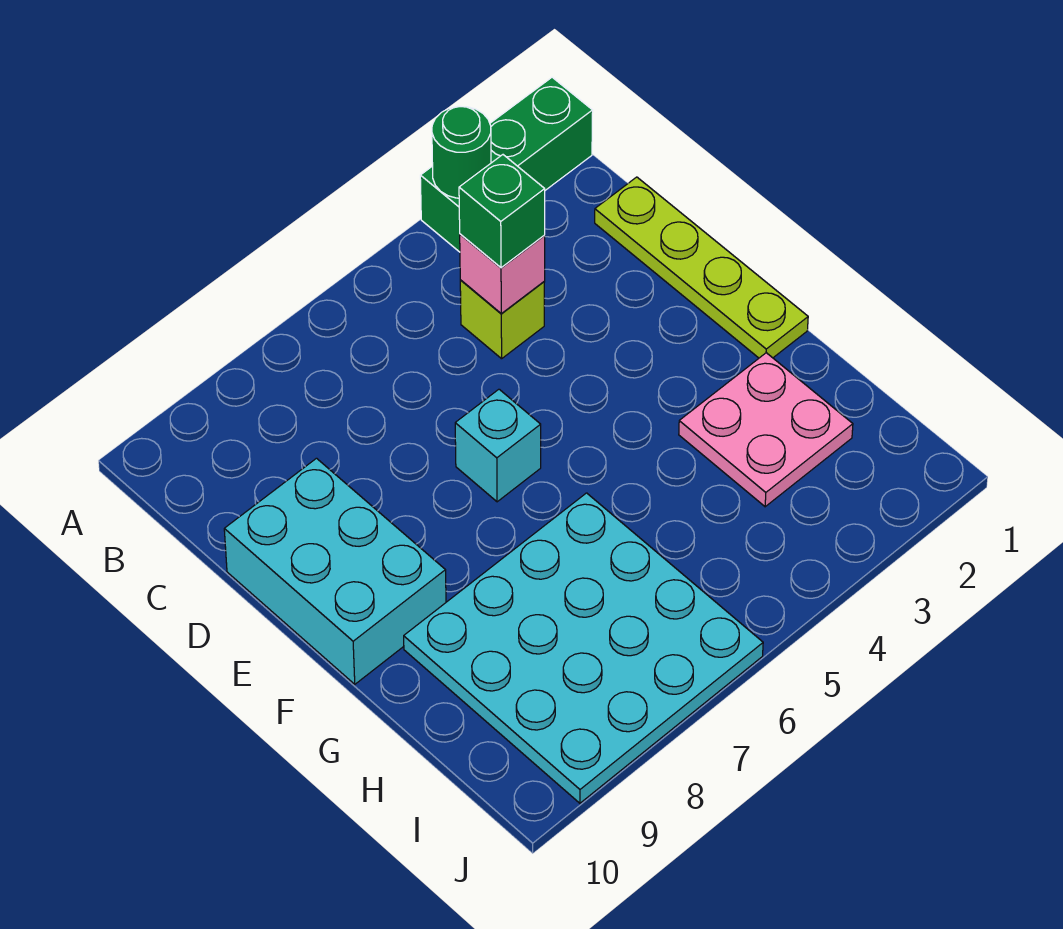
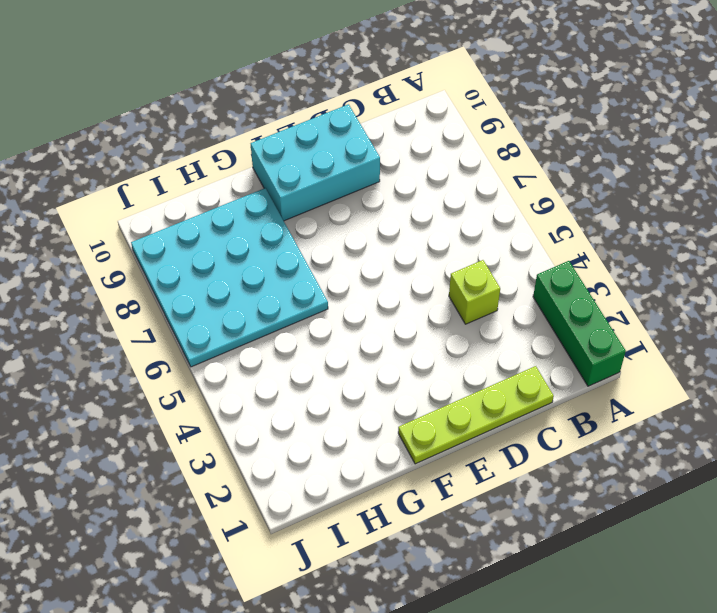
none -> cyan brick E6 level 1
none -> pink plate G2:H3 level 1

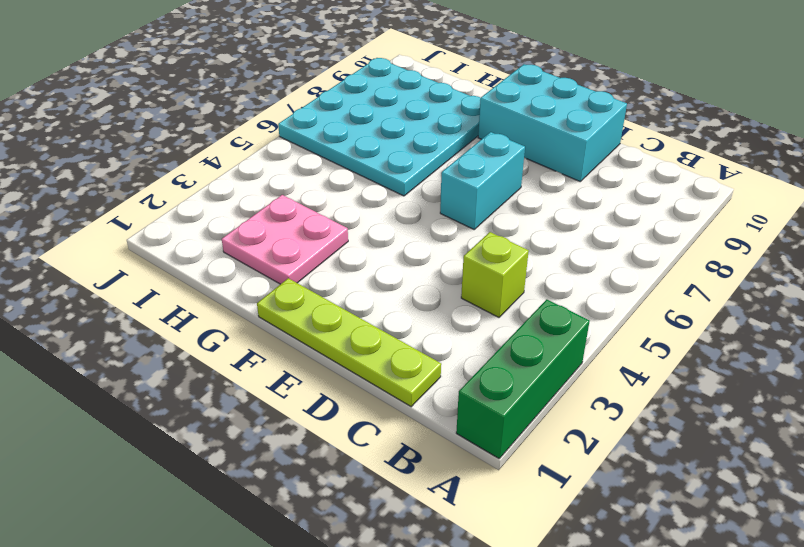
cyan brick E6:E7 level 1 -> cyan brick E6 level 1
none -> green round brick A3 level 2
none -> pink brick C4 level 2

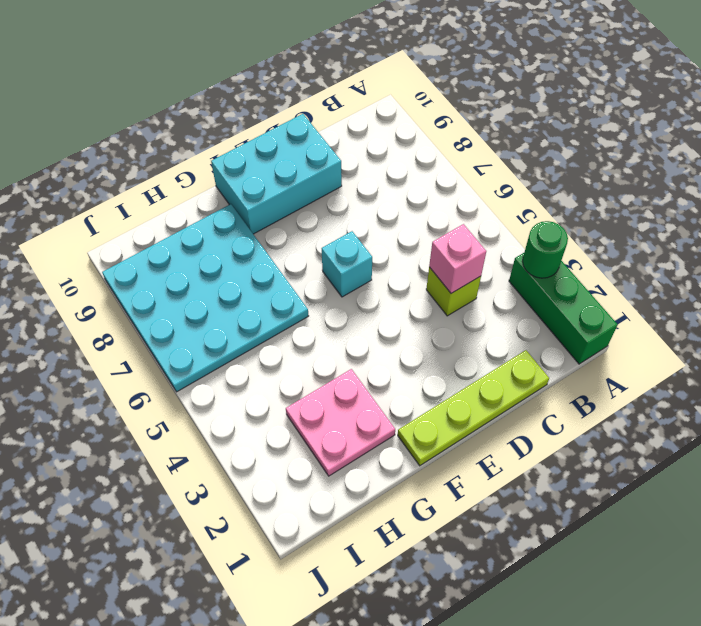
none -> green brick C4 level 3

